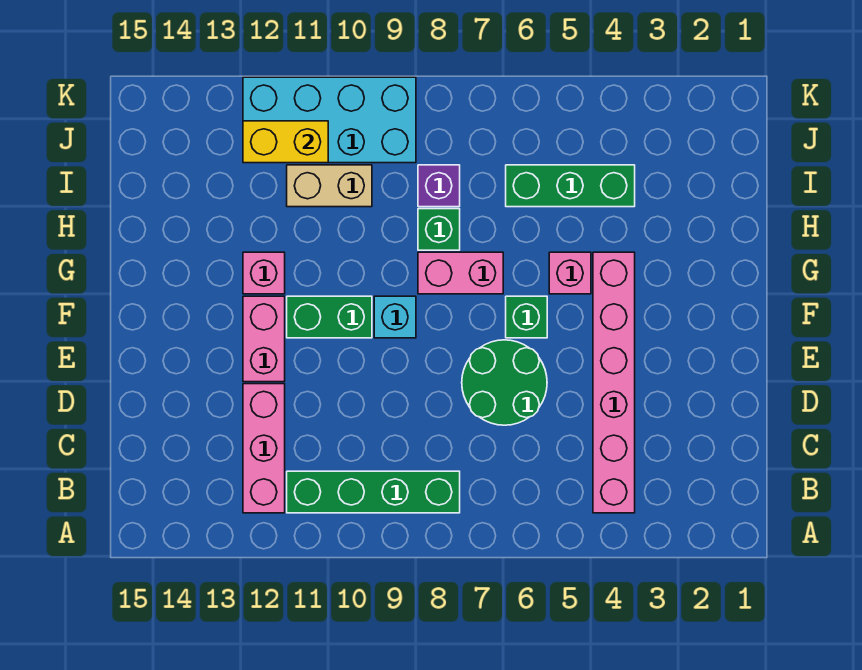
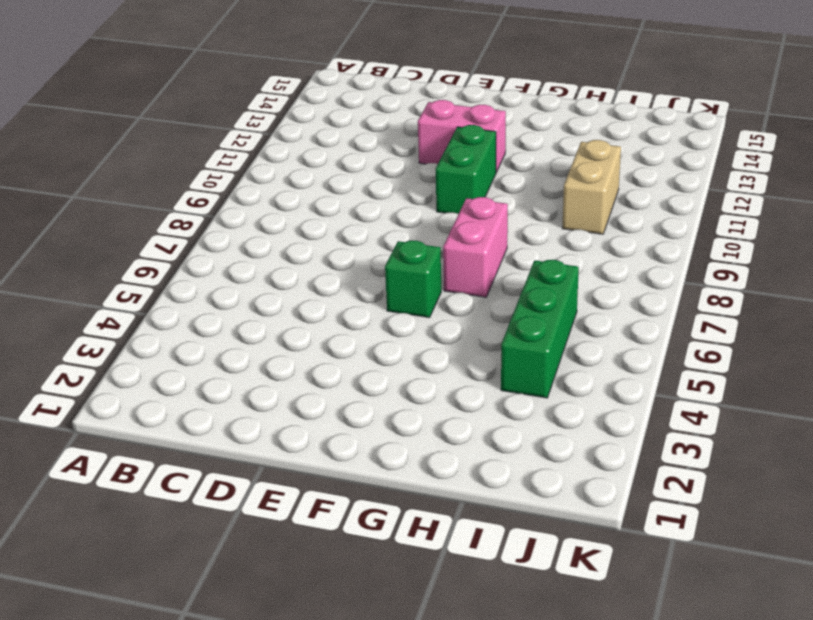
none -> pink brick B4:G4 level 1
none -> green brick B8:B11 level 1
none -> pink brick B12:D12 level 1

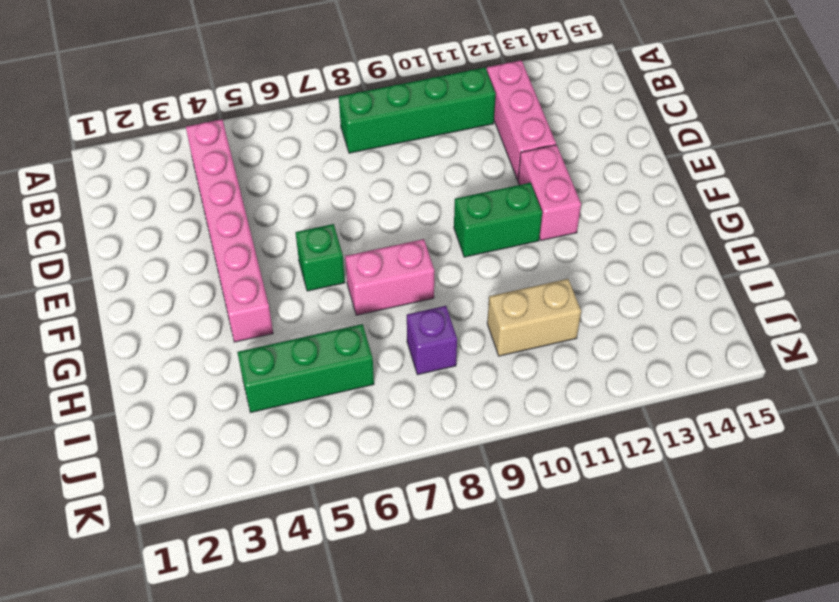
none -> green round brick D6:E7 level 1
none -> cyan brick F9 level 1
none -> pink brick G5 level 1

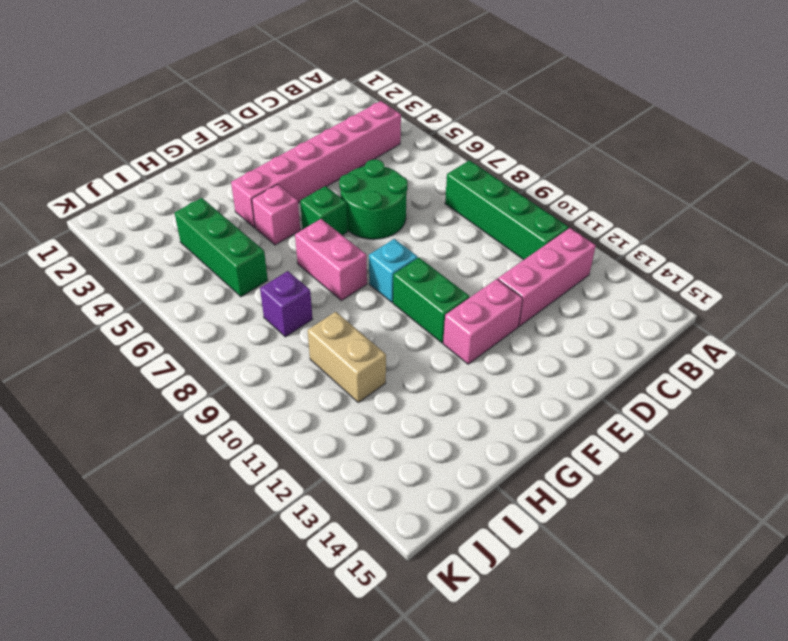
none -> pink brick G12 level 1
none -> green brick H8 level 1
none -> cyan brick J9:K12 level 1

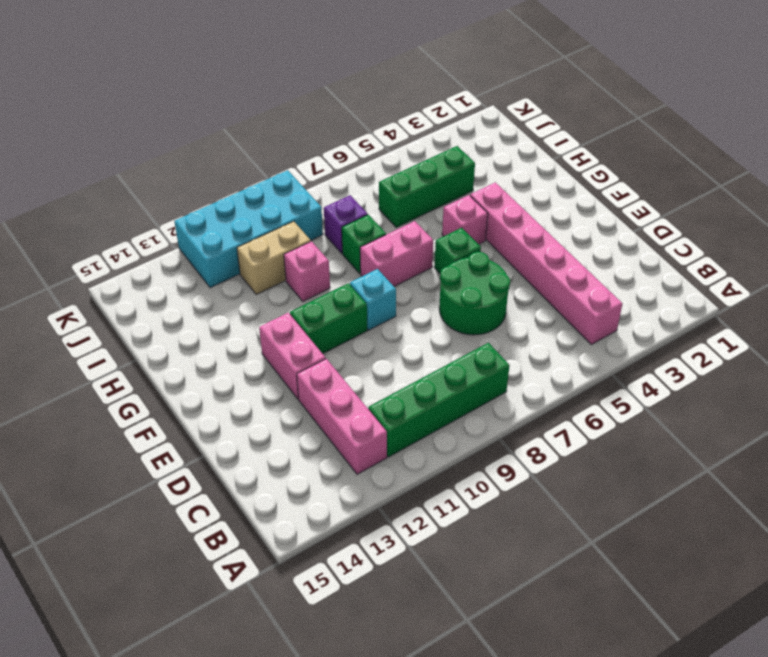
pink brick H10 level 1 -> pink brick G12 level 1
none -> yellow brick J11:J12 level 2

